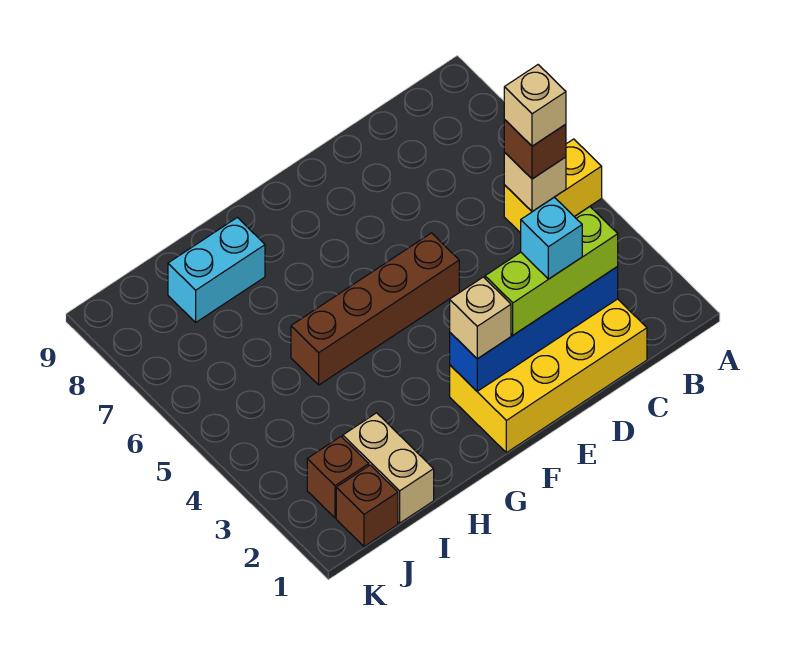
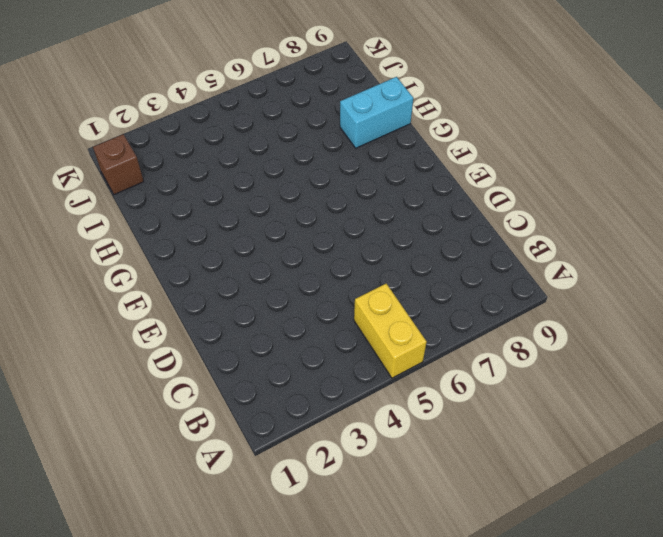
cyan brick H8:H9 level 1 -> cyan brick H8:I8 level 1
none -> yellow brick C1:F2 level 1
none -> brown brick E5:H5 level 1
none -> tan brick I1:I2 level 1

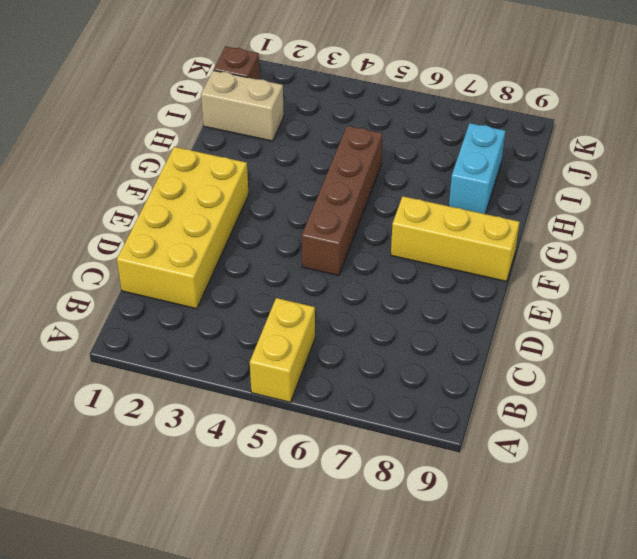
yellow brick F7:F9 level 1 -> none
none -> brown brick J2 level 1
none -> tan brick B5 level 2
none -> blue brick C2:F2 level 2

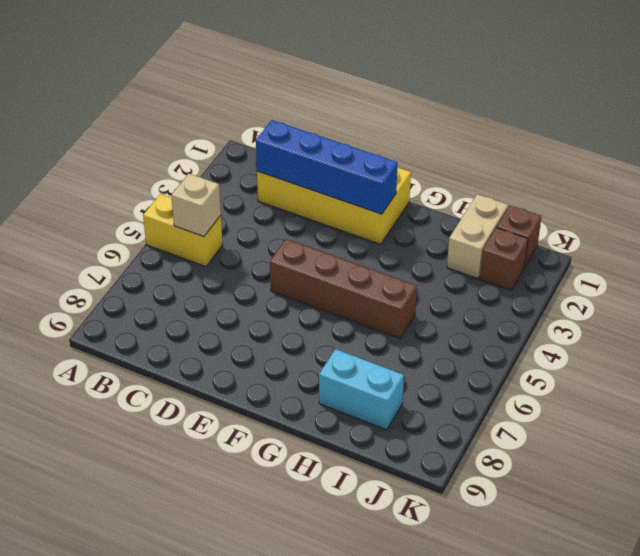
none -> brown brick B5 level 3
none -> lime brick C2:E2 level 3
none -> tan brick F2 level 3

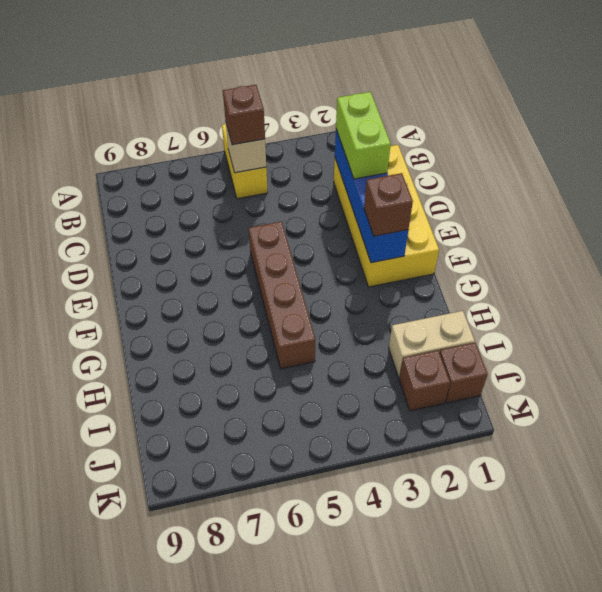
lime brick C2:D2 level 3 -> lime brick C2:E2 level 3
brown brick F2 level 3 -> tan brick F2 level 3
none -> cyan brick H8:I8 level 1
none -> tan brick B5 level 4
none -> cyan brick D2 level 4

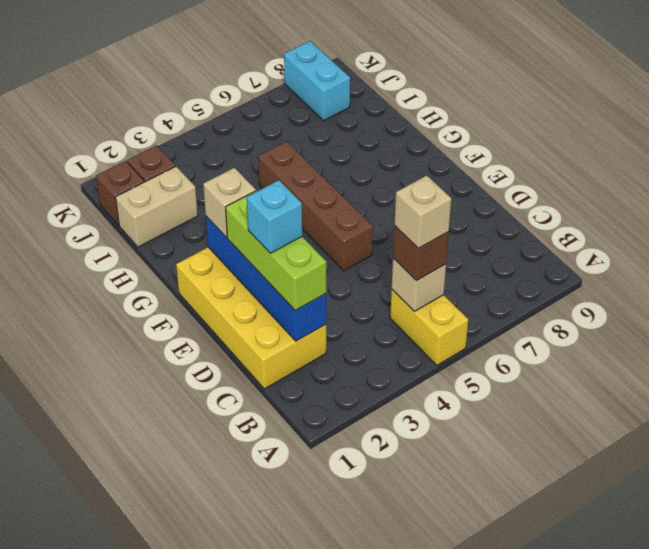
cyan brick J8:K8 level 1 -> cyan brick H8:I8 level 1

